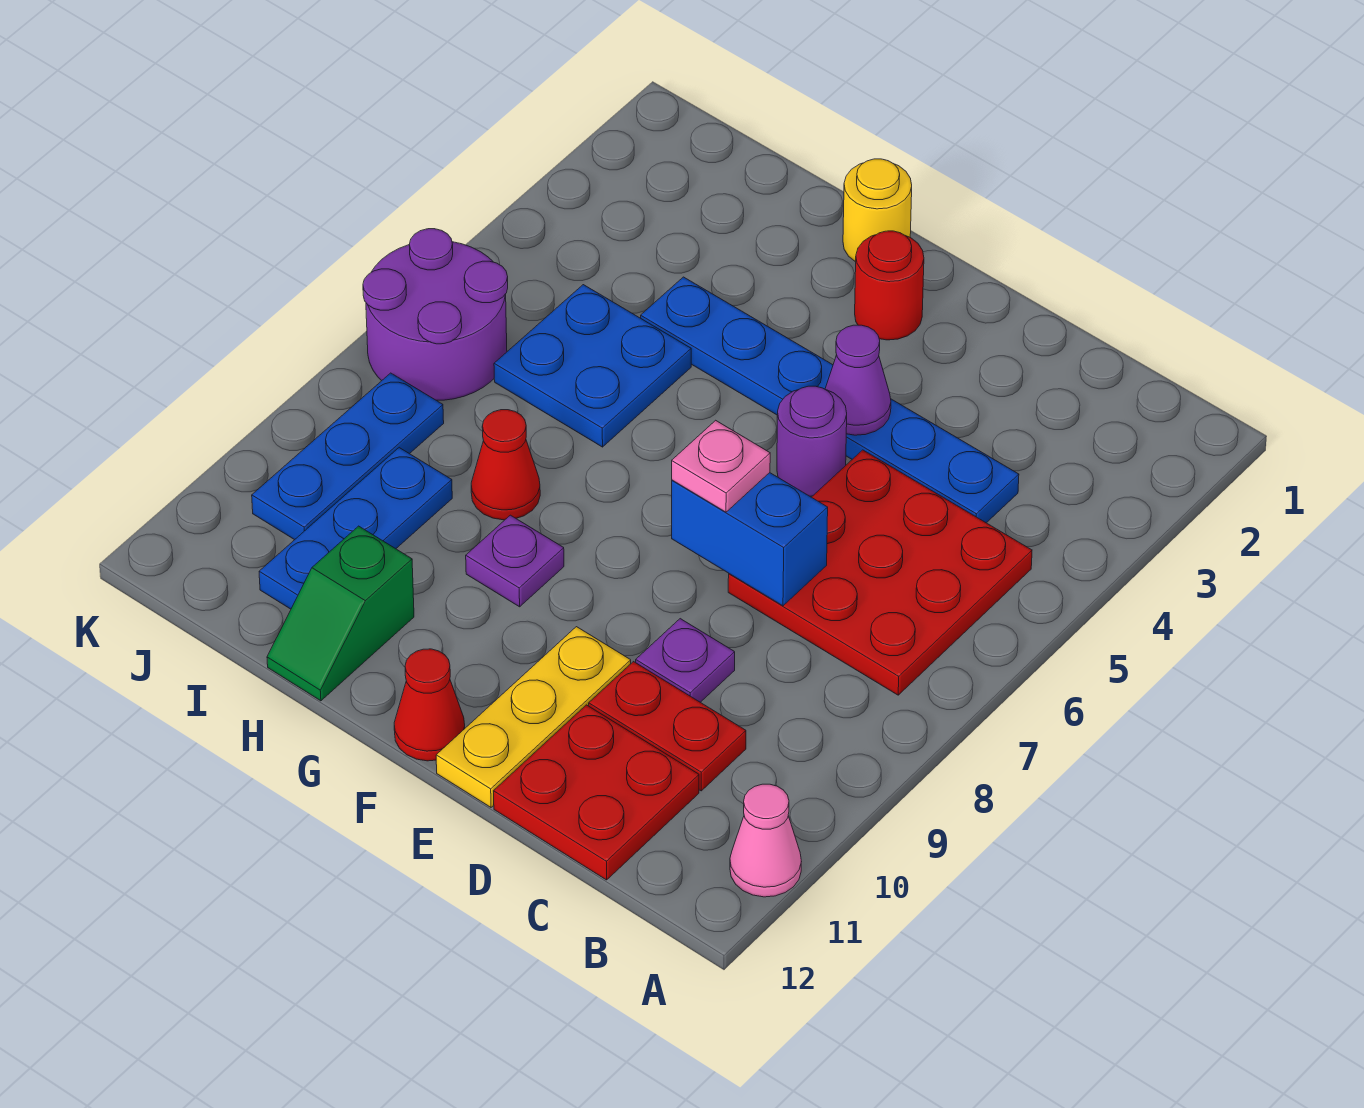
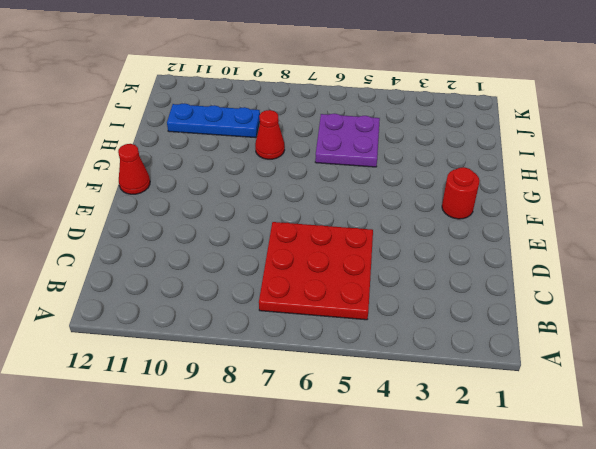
purple plate H5:I6 level 1 -> blue plate H5:I6 level 1
none -> pink cone A11 level 1
none -> blue plate C4:H4 level 1
none -> red plate C10:D10 level 1

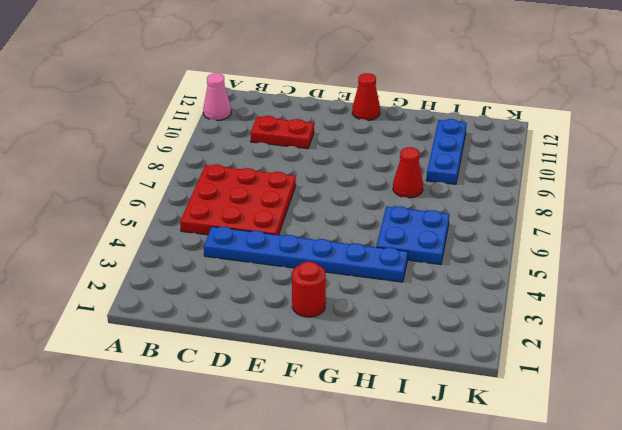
none -> red plate C11:D12 level 1
none -> purple plate D9 level 1
none -> purple round brick E5 level 1

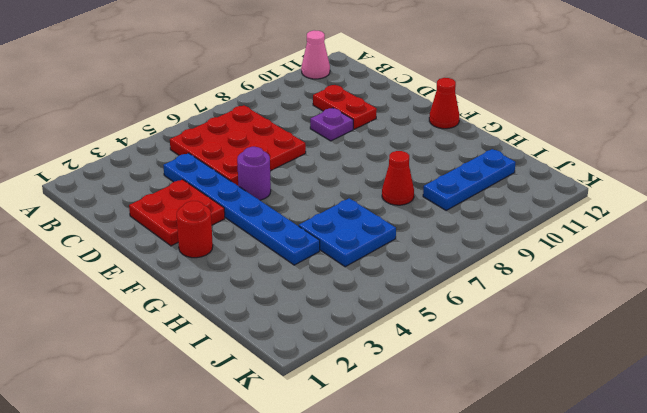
red plate D2:E3 level 1 -> red plate C11:D12 level 1
none -> yellow plate E10:E12 level 1
none -> yellow round brick G1 level 1
none -> purple plate G9 level 1

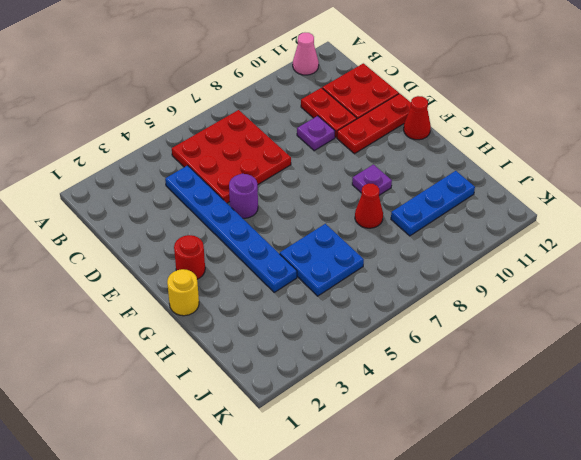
red plate E10:E12 level 1 -> yellow plate E10:E12 level 1
none -> green slope H11:H12 level 1 top 11
none -> purple round brick J6:K7 level 1
none -> blue plate J8:J10 level 1

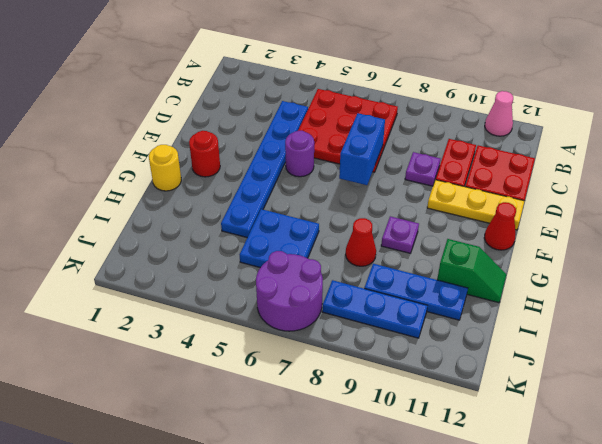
none -> purple cone E4 level 2
none -> pink plate E7 level 3

